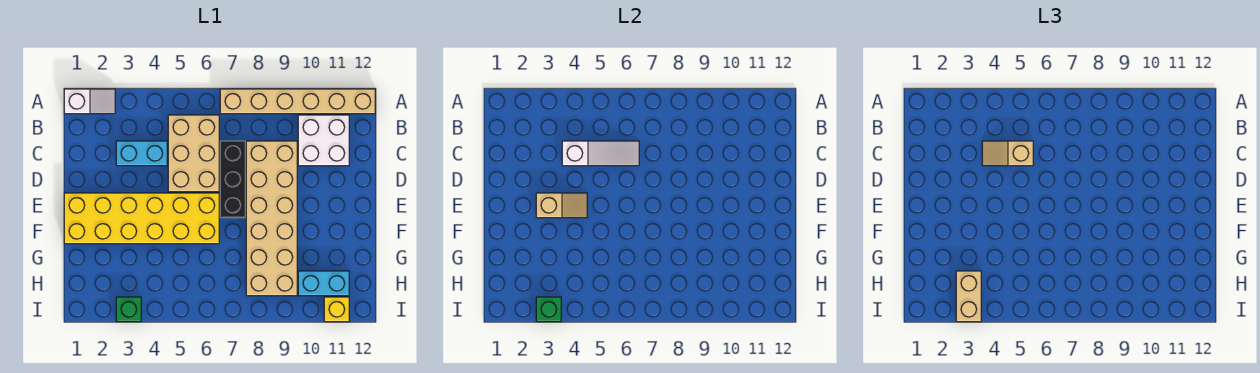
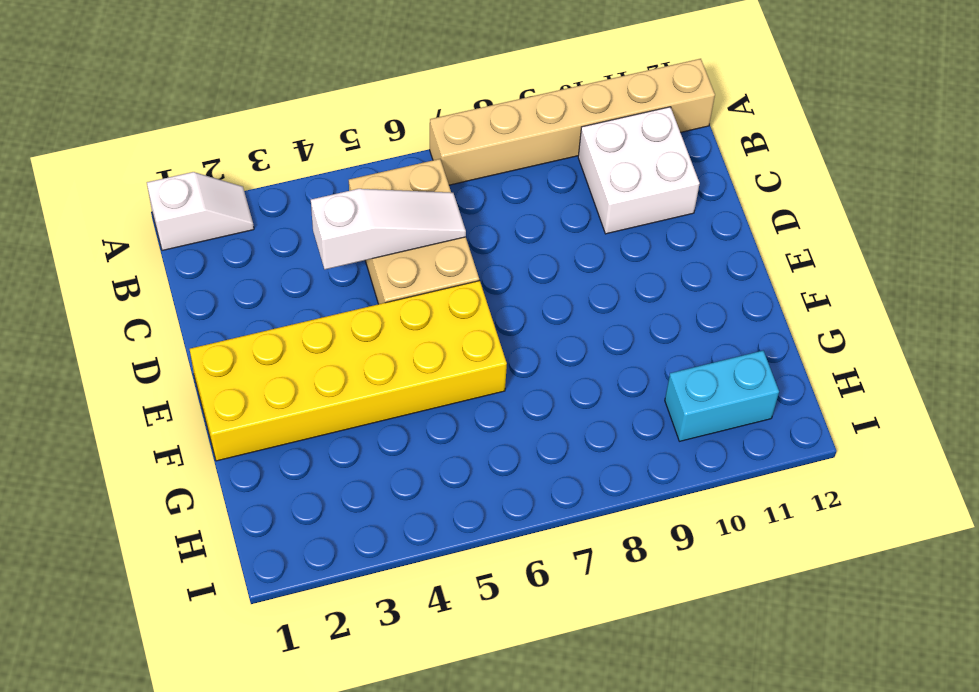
none -> cyan brick C3:C4 level 1
none -> black brick C7:E7 level 1
none -> tan brick C8:H9 level 1

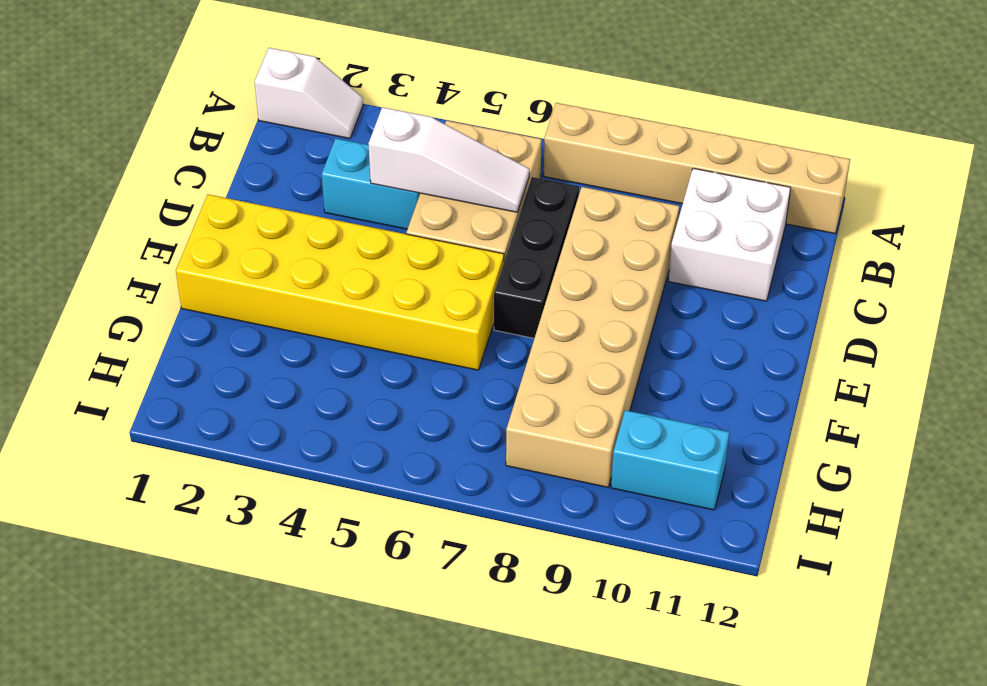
none -> green brick I3 level 1
none -> yellow brick I11 level 1
none -> tan slope E3:E4 level 2 top 3

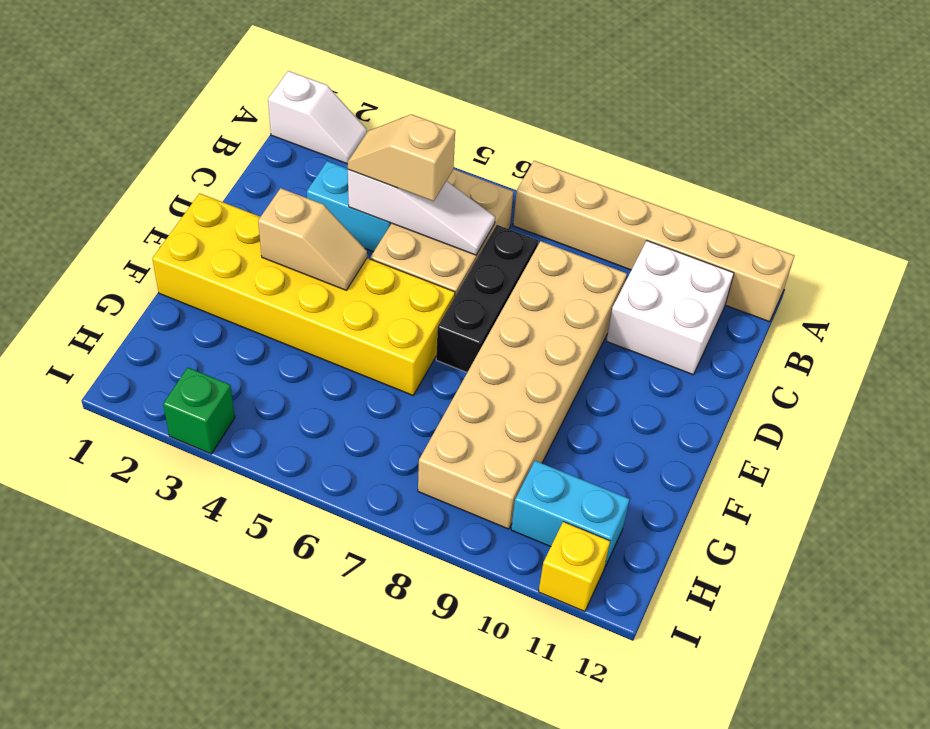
none -> green brick I3 level 2
none -> tan brick H3:I3 level 3

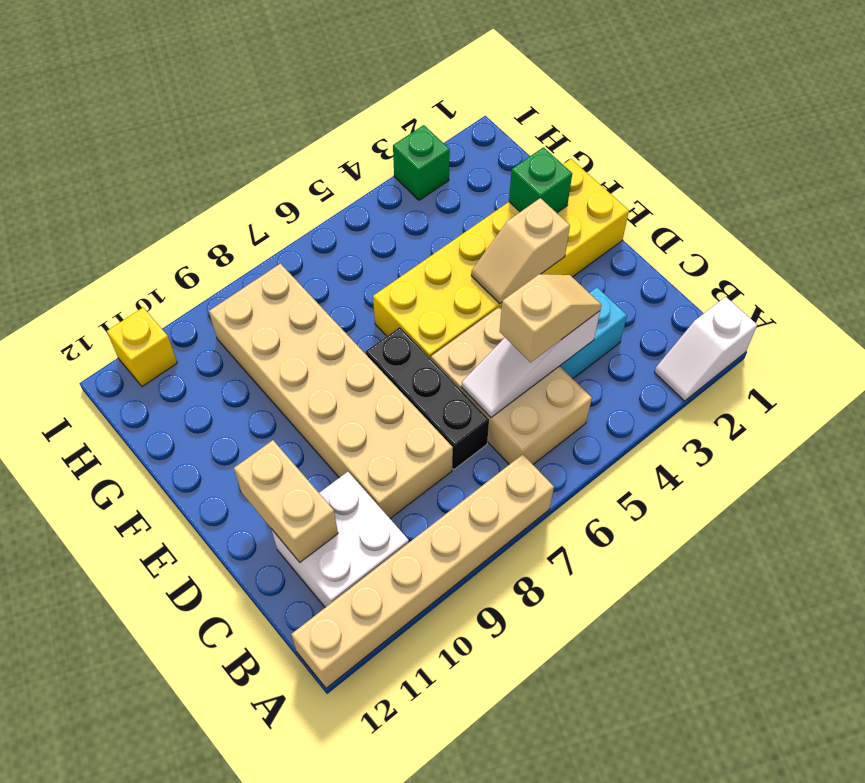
tan brick C11:D11 level 2 -> tan brick H3:I3 level 3
green brick F2 level 2 -> green brick I3 level 2
none -> cyan brick H10:H11 level 1

